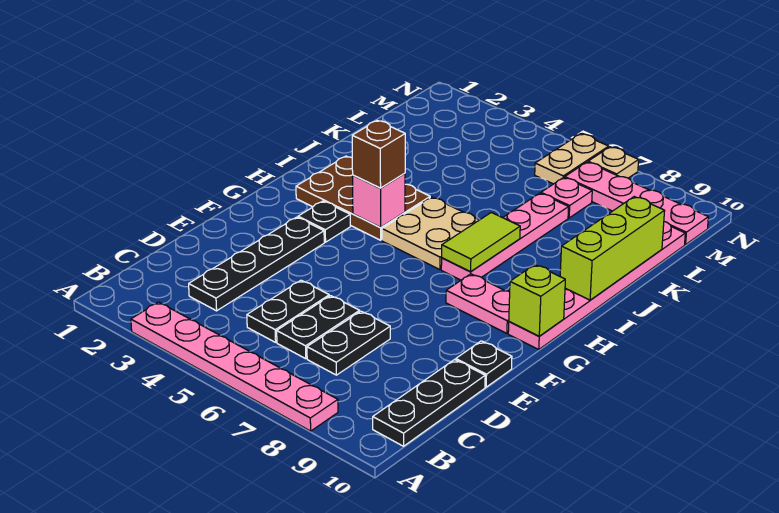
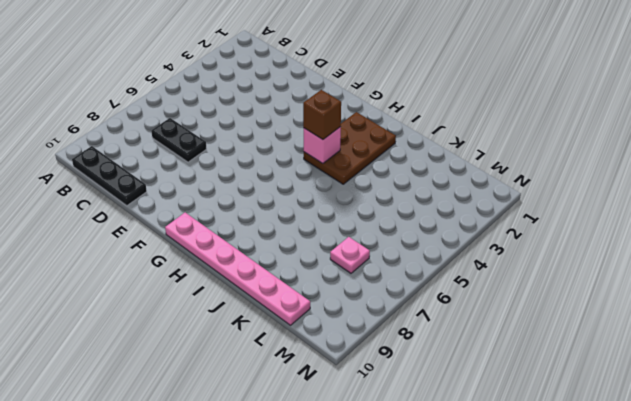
none -> pink plate A3:A8 level 1
none -> black plate C3:F3 level 1
none -> black plate C5:D5 level 1

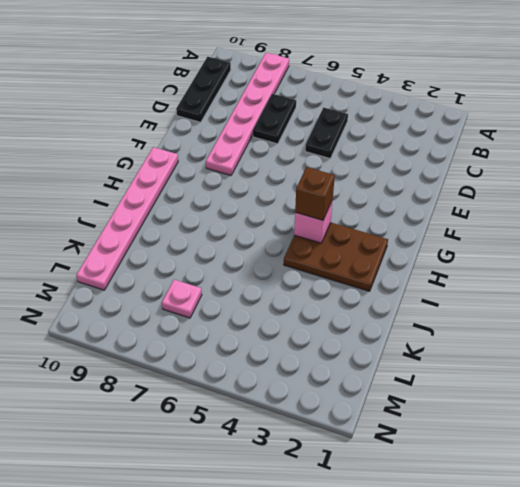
pink plate A8:F8 level 1 -> pink plate A3:A8 level 1
none -> black plate C3:F3 level 1
none -> black plate C6:D6 level 1
none -> black plate E10 level 1

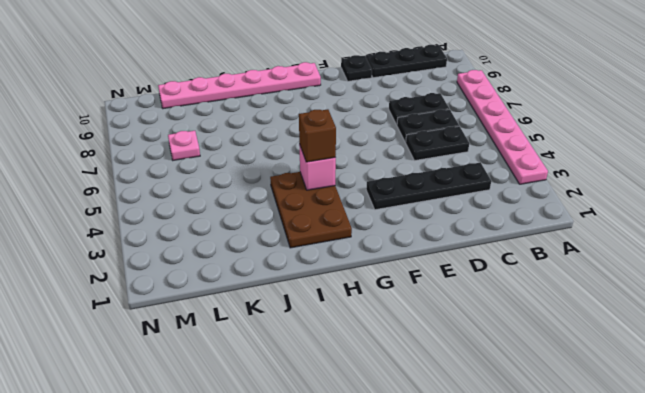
none -> black plate G3 level 1
none -> pink plate G8:G9 level 1
none -> tan plate H5:I6 level 1

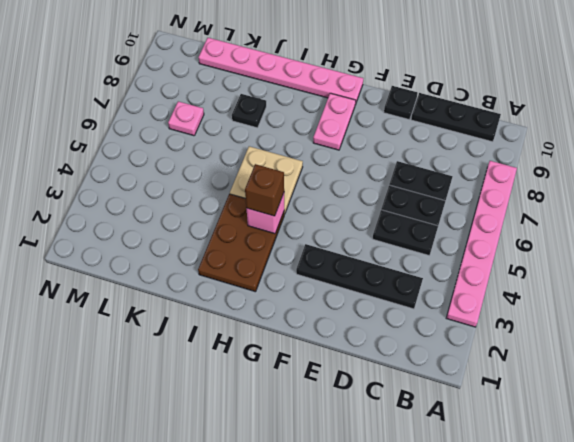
black plate J8 level 1 -> black plate G3 level 1
none -> pink plate H7:K7 level 1
none -> tan plate M6:N6 level 1
none -> pink plate M7:M10 level 1

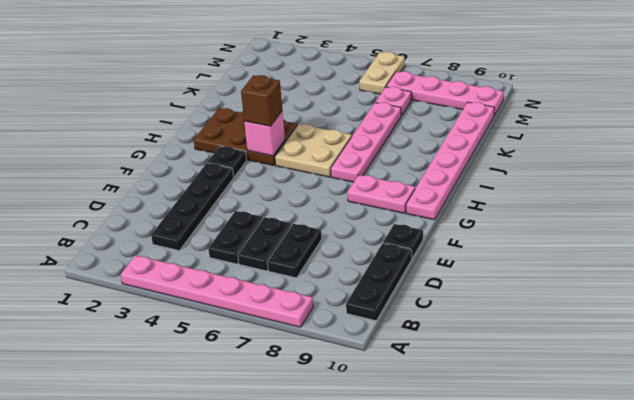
none -> tan plate N7 level 1
none -> lime brick G10 level 2
none -> lime tile H7:I7 level 2

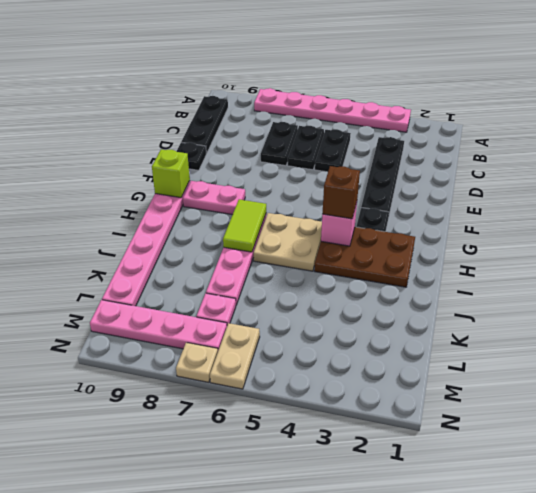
none -> lime brick I10:K10 level 2

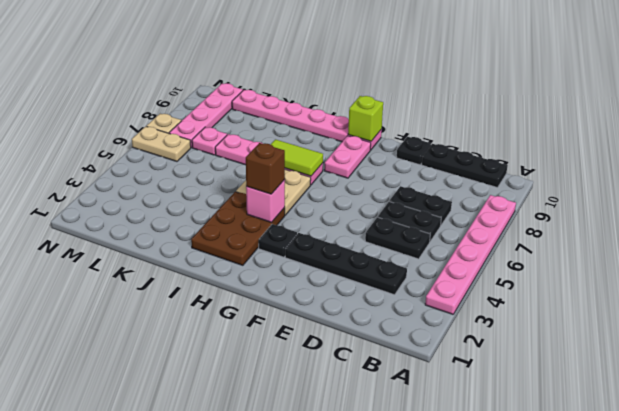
none -> lime brick I10:K10 level 2

